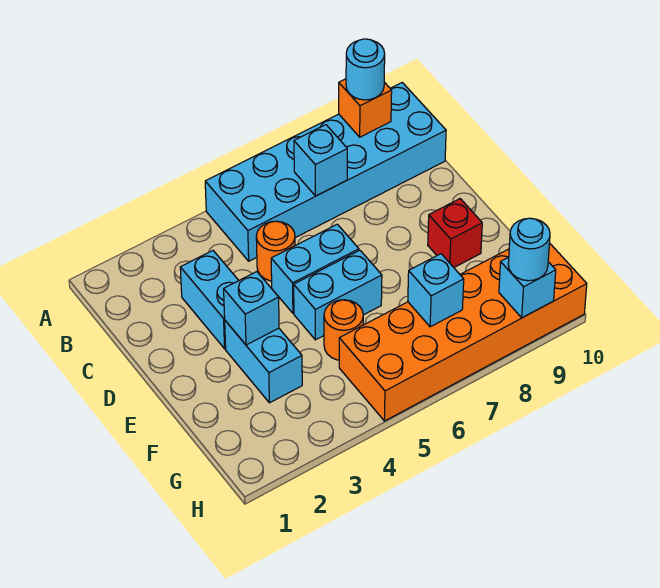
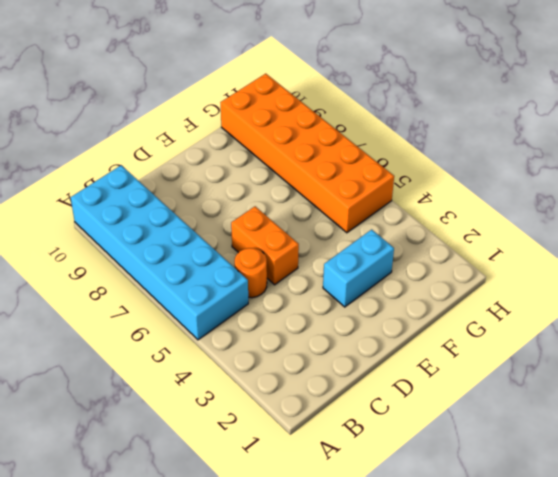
orange brick D5:D6 level 1 -> cyan brick D5:D6 level 1
none -> cyan brick C3:D3 level 1
none -> cyan brick E5:E6 level 1
none -> red brick E9 level 1

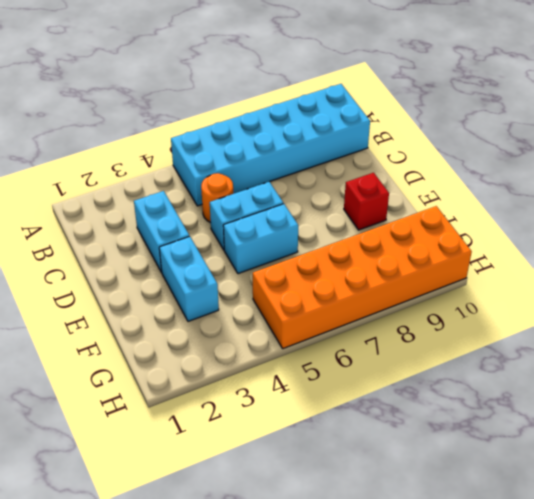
none -> orange round brick F5 level 1
none -> orange brick A9 level 2
none -> cyan brick B7 level 2

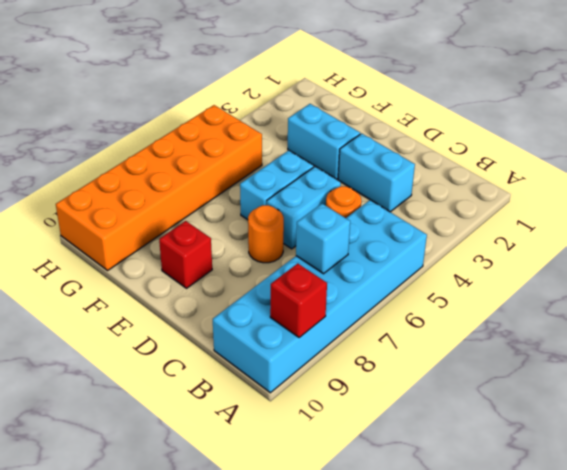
red brick A9 level 2 -> orange brick A9 level 2
orange round brick D7 level 1 -> orange round brick F5 level 1
none -> cyan brick E3 level 2
none -> cyan brick G7 level 2
none -> cyan brick H9 level 2

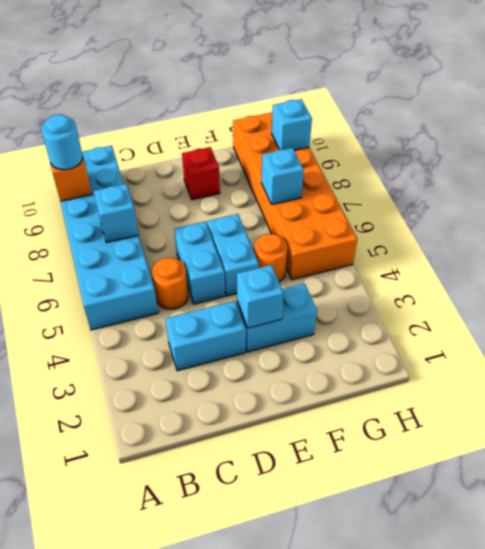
none -> cyan round brick H9 level 3

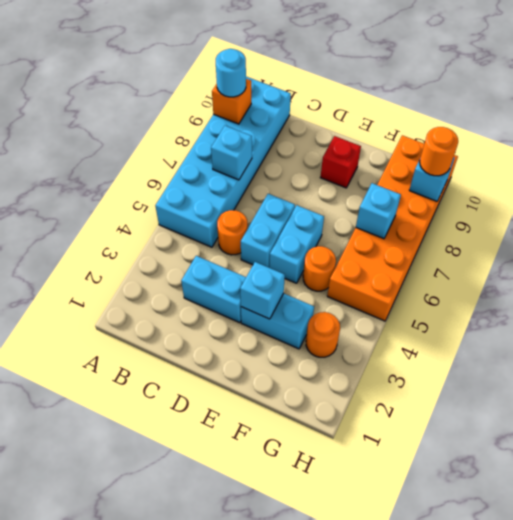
orange round brick G3 level 1 -> none
orange round brick H9 level 3 -> cyan round brick H9 level 3

